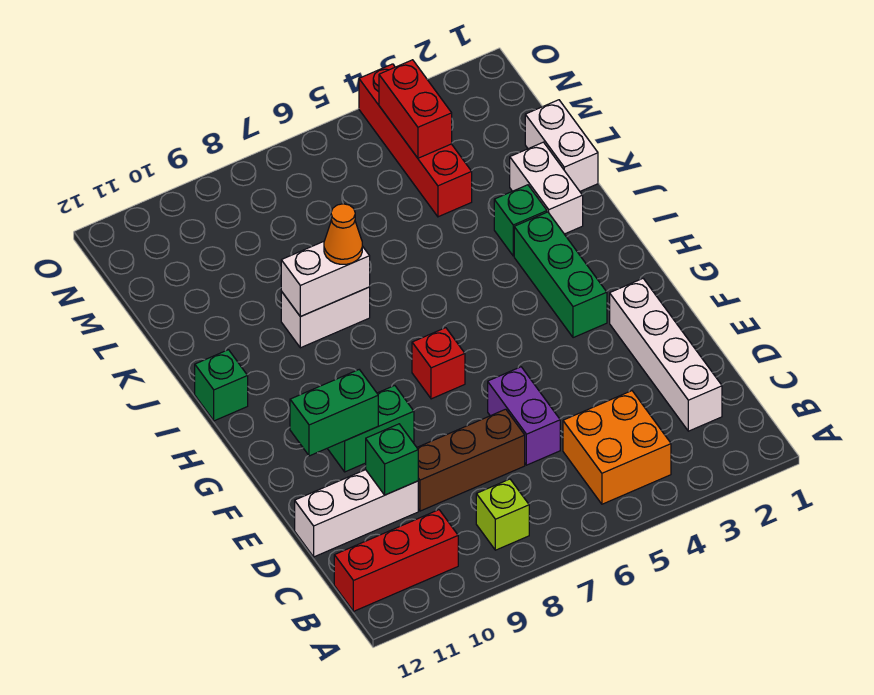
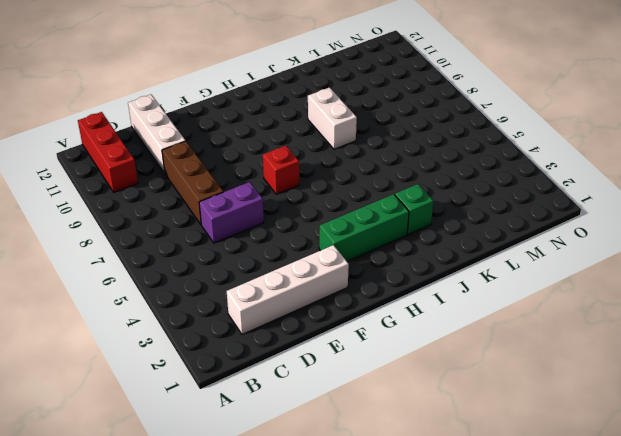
none -> orange brick B4:C5 level 1
none -> lime brick B8 level 1
none -> green brick F9:F10 level 1

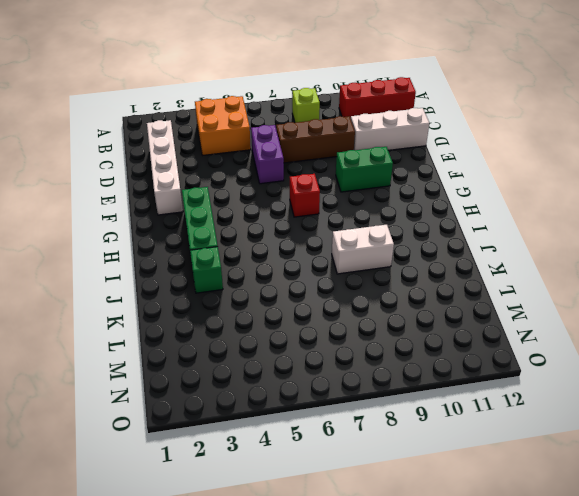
none -> green brick I12 level 1
none -> white brick J2:K2 level 1
none -> white brick K1:L1 level 1

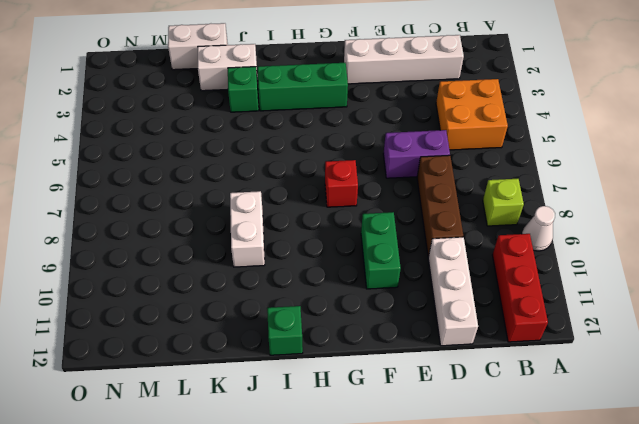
white cone A9 level 1 -> none
none -> red brick L4:O4 level 1
none -> green brick D10 level 2
none -> green brick F10:F11 level 2

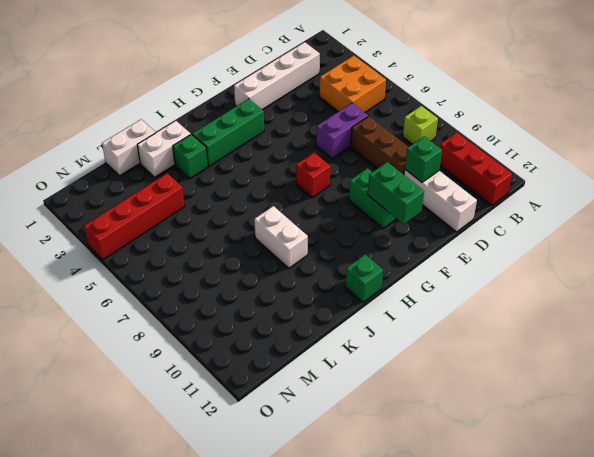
none -> white brick J8:J9 level 2
none -> red brick M4:N4 level 2
none -> orange cone J8 level 3

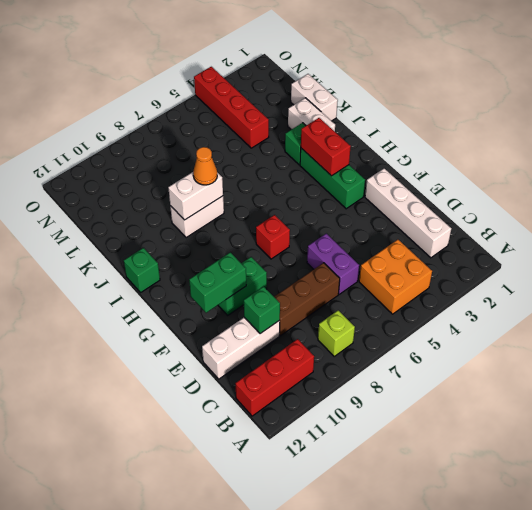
red brick H3:I3 level 2 -> red brick M4:N4 level 2

